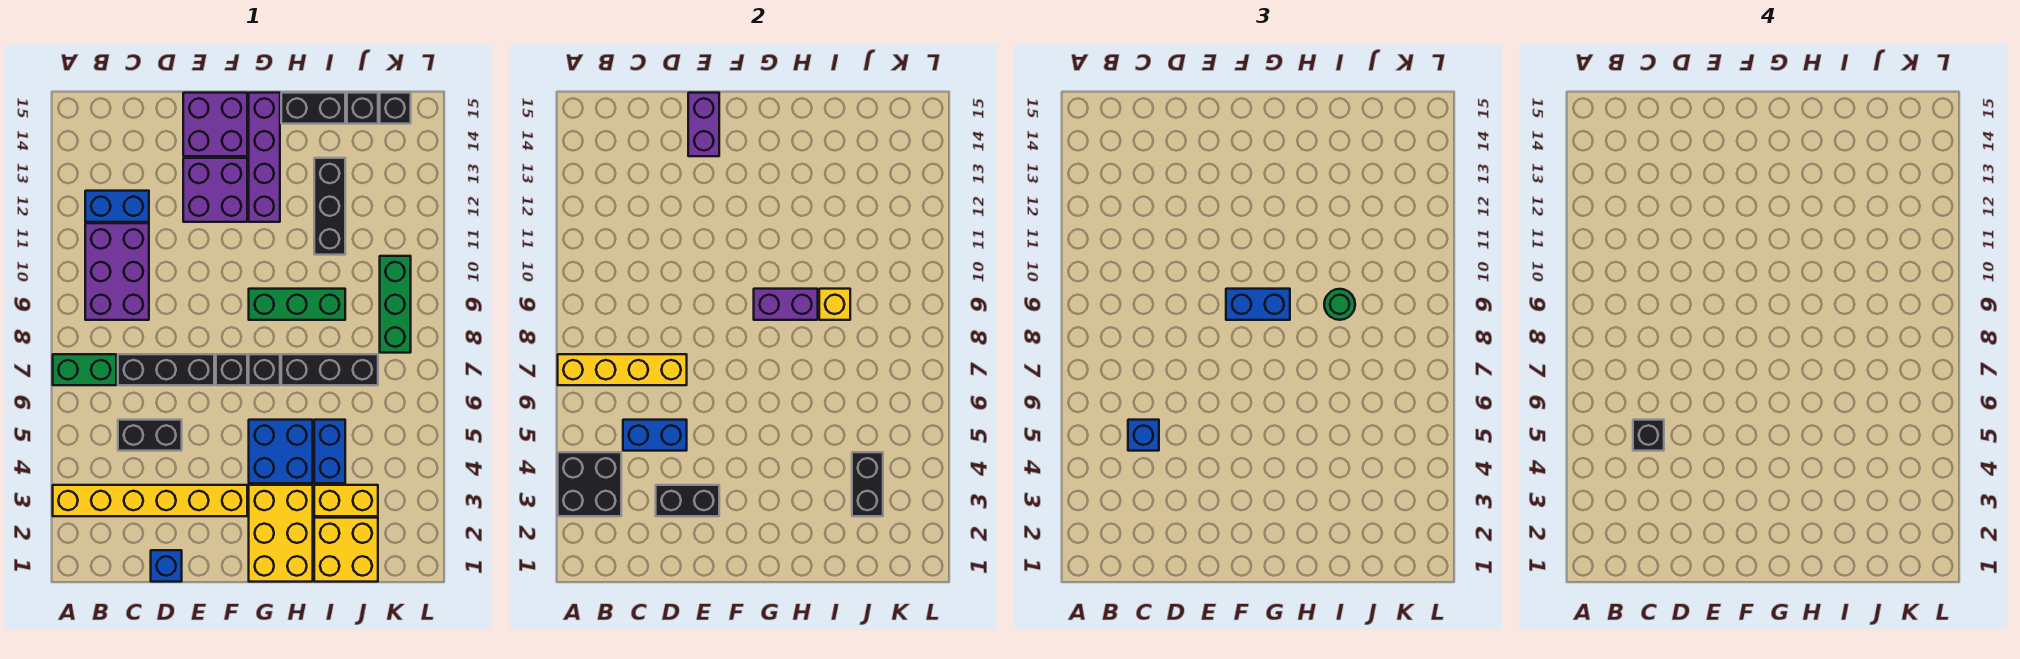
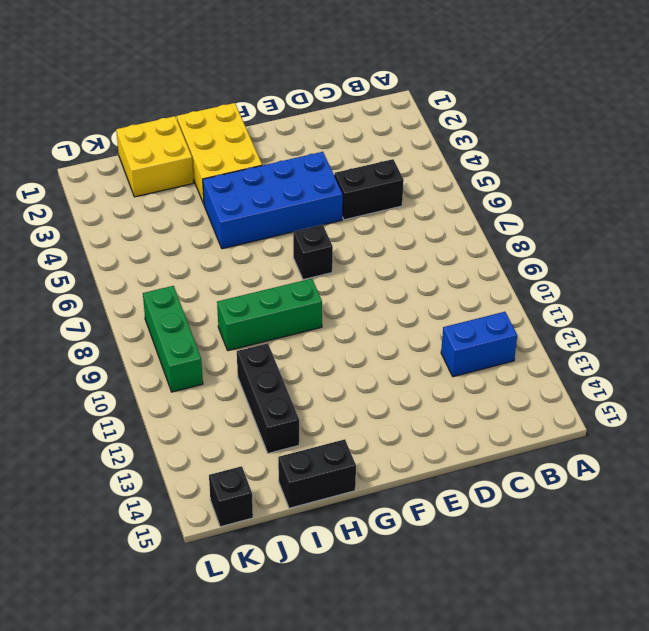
blue brick E4:H5 level 1 -> blue brick G4:H5 level 1
none -> yellow brick A3:F3 level 1
none -> green brick A7:B7 level 1
none -> purple brick B9:C11 level 1
none -> black brick C7:E7 level 1

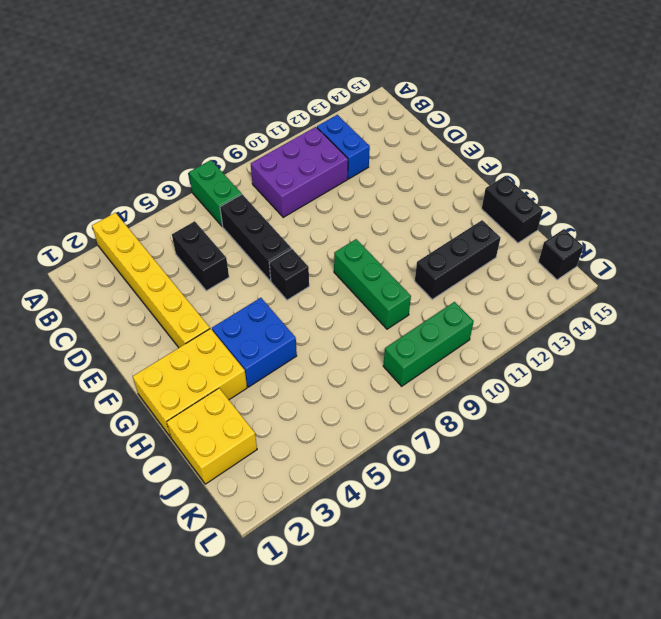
none -> blue brick D1 level 1
none -> purple brick E12:F13 level 1
none -> purple brick E14:F15 level 1
none -> black brick G7 level 1

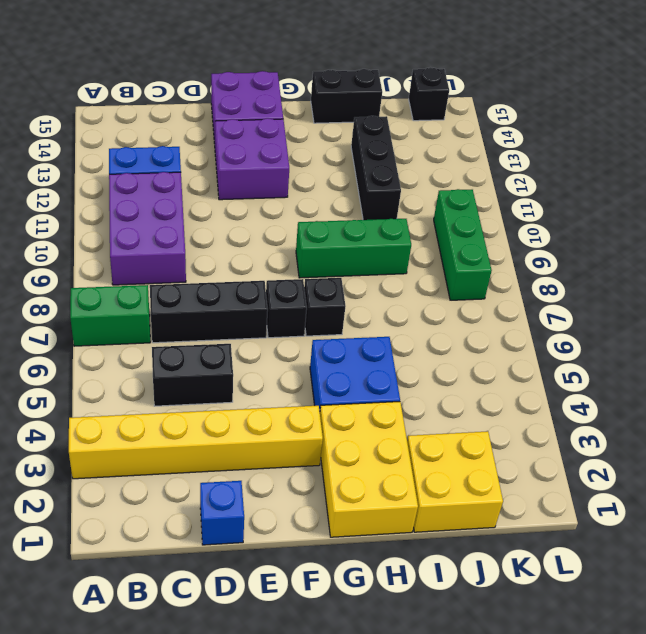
none -> purple brick G12:G15 level 1
none -> black brick H7:J7 level 1
none -> yellow brick I3:J3 level 1
none -> blue brick I4:I5 level 1

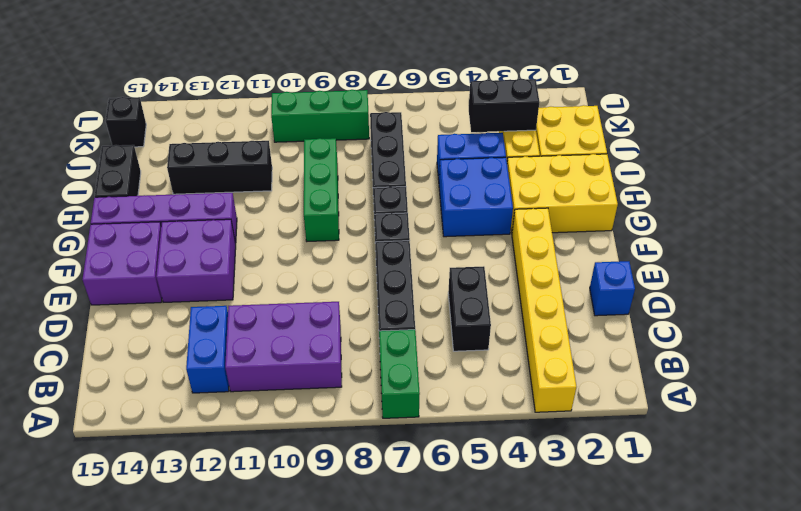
none -> black brick J15 level 1
none -> black brick A3:B4 level 2
none -> yellow brick A7:D7 level 2
none -> blue brick C5:D5 level 2

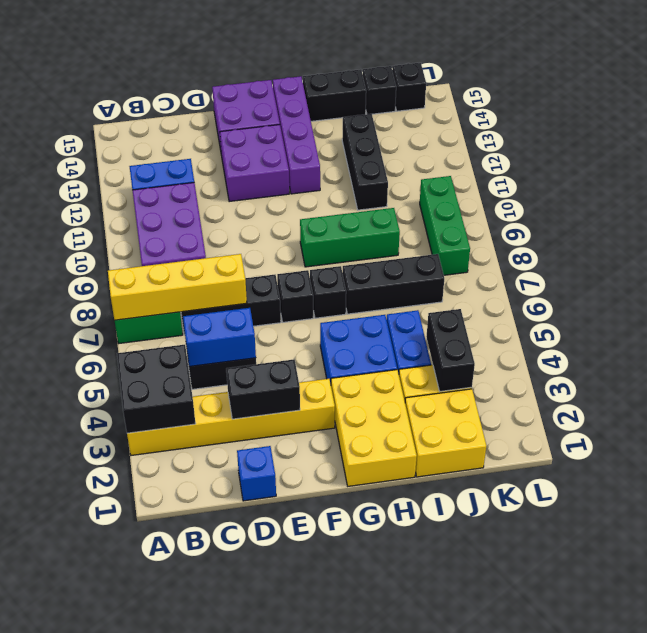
none -> purple brick E14:E15 level 2
none -> purple brick G9:H9 level 2
none -> yellow brick I9 level 2
none -> blue brick C5 level 3

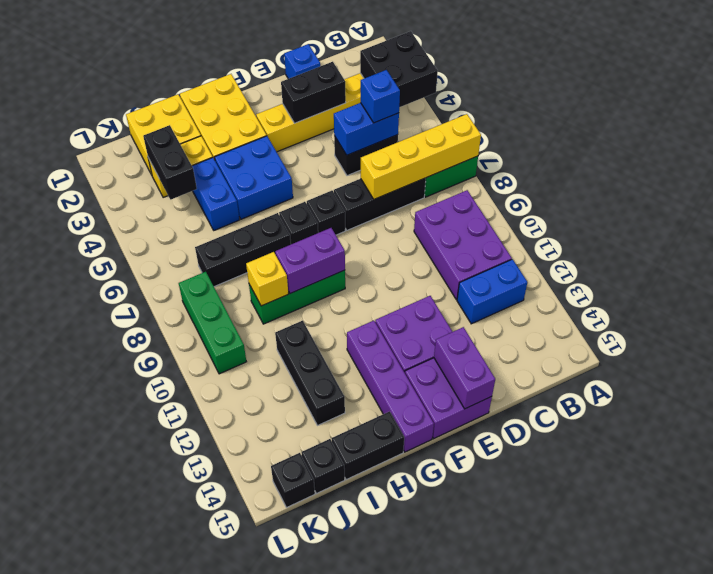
none -> blue brick F9:G9 level 3
none -> green round brick I9 level 3
none -> black brick C5 level 4

